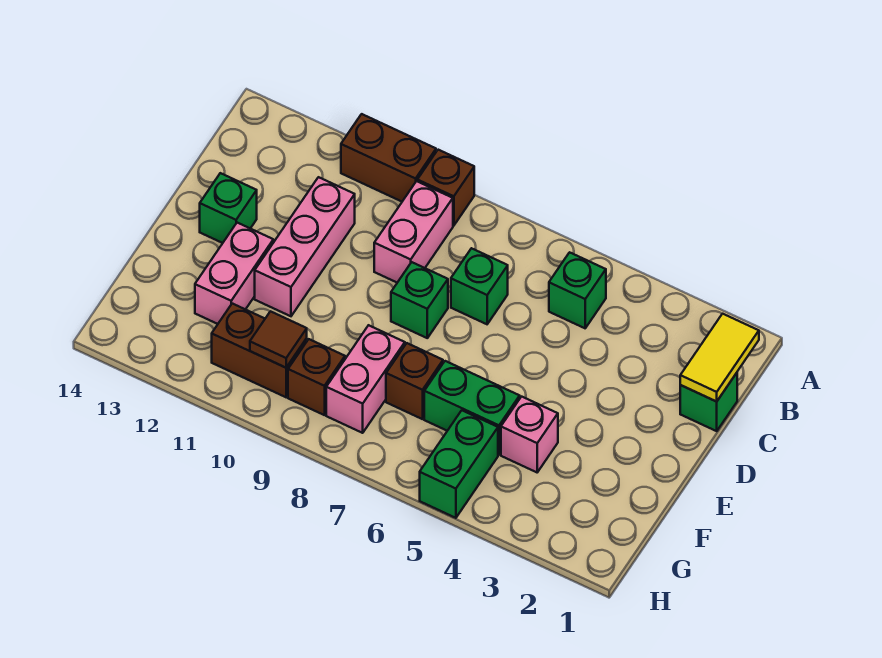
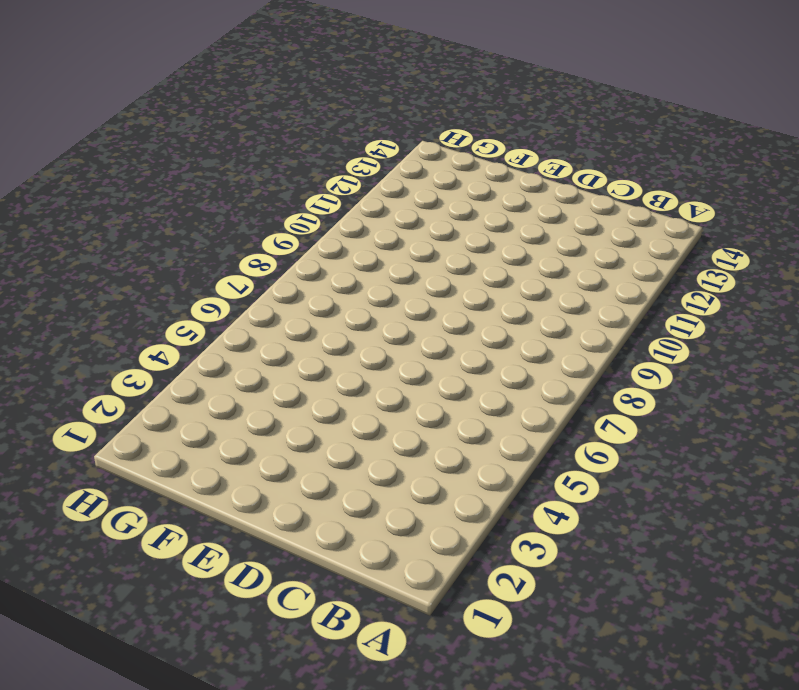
none -> brown brick A9 level 1
none -> brown brick A10:A11 level 1
none -> green brick B5 level 1

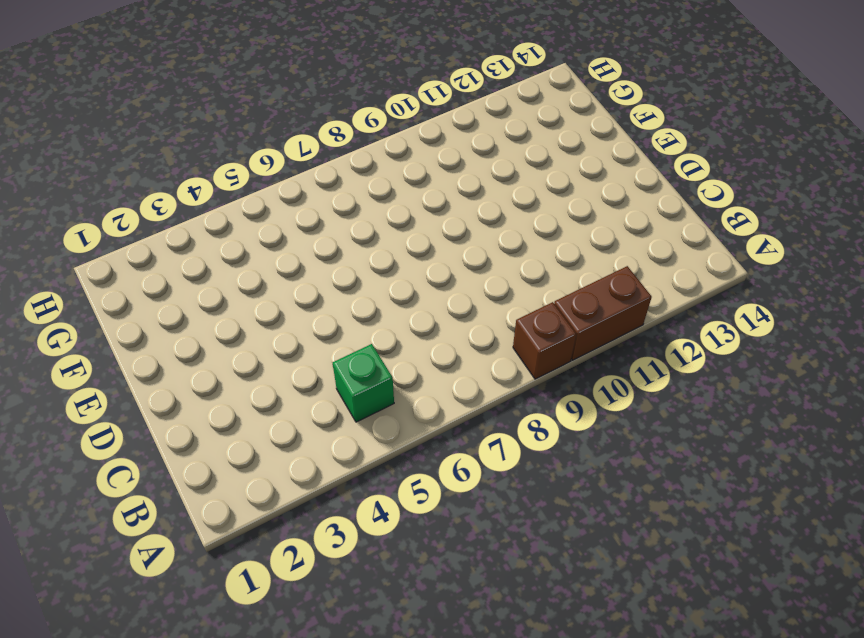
none -> pink brick B9:C9 level 1
none -> green brick C1 level 1
none -> green brick C7 level 1

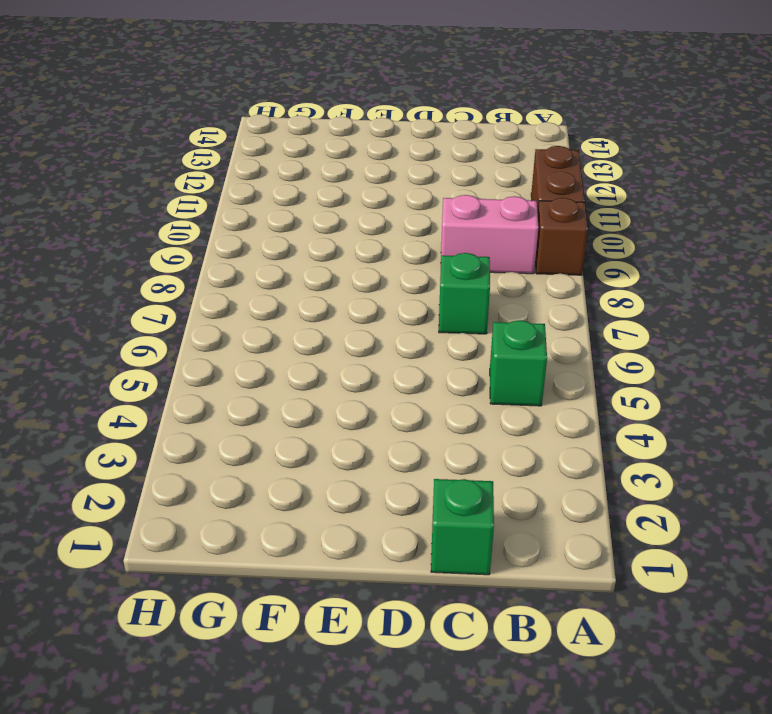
none -> pink brick C11:E11 level 1
none -> green brick D8 level 1
none -> green brick D13 level 1

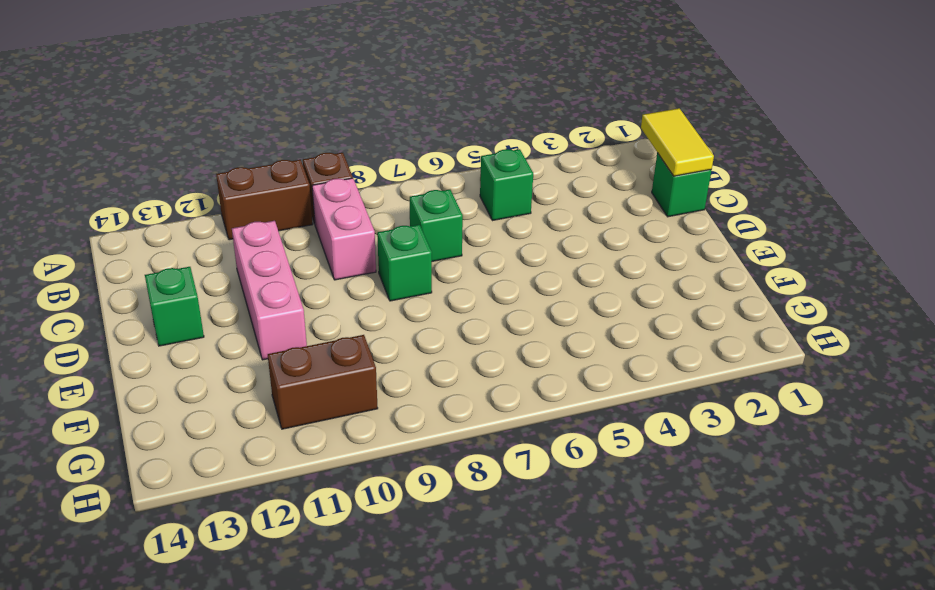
none -> pink brick E12:F12 level 1
none -> pink brick F4 level 1
none -> green brick F5:F6 level 1

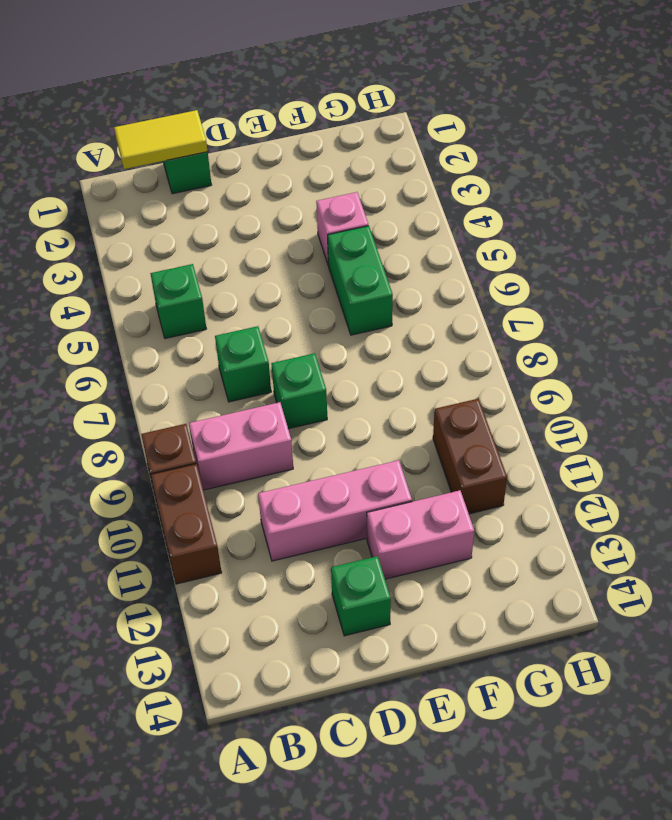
none -> brown brick F7 level 1
none -> pink brick F8:G8 level 1
none -> green brick G5:H5 level 1

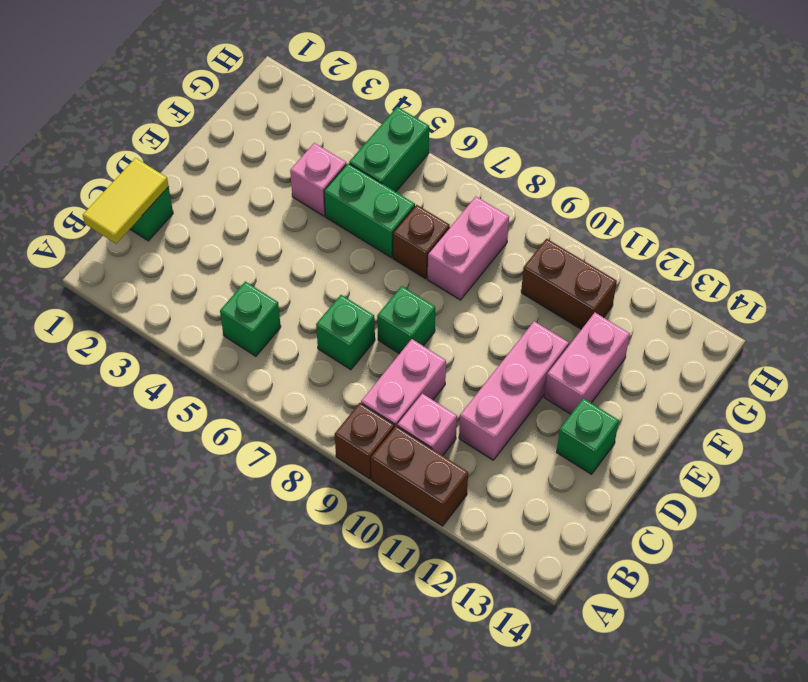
pink brick B10 level 1 -> none
none -> brown brick G9 level 1
none -> brown tile G10 level 2

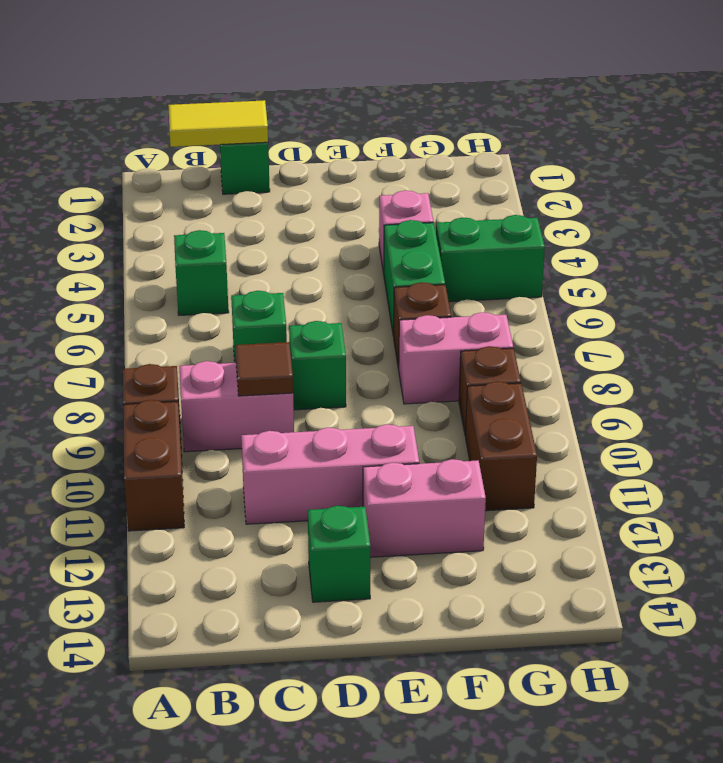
brown tile C9 level 2 -> brown tile G10 level 2

